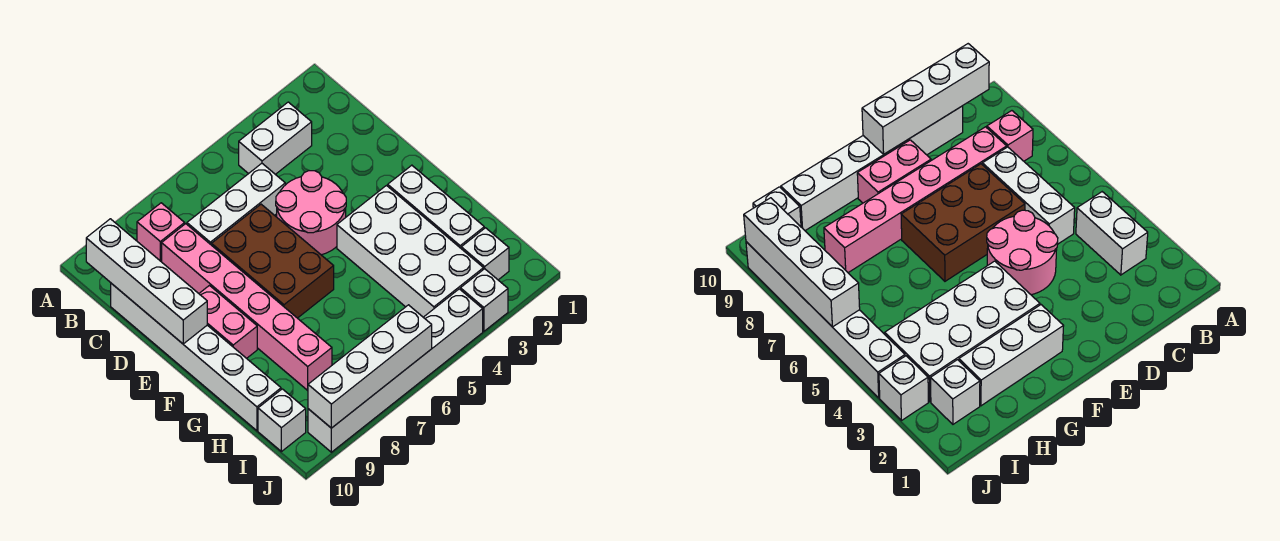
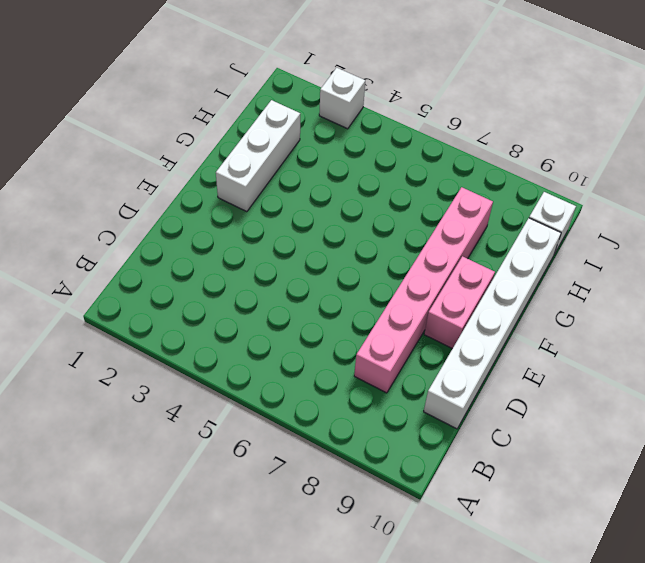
none -> white brick B3:B4 level 1
none -> pink brick B8 level 1
none -> white brick C5:C7 level 1

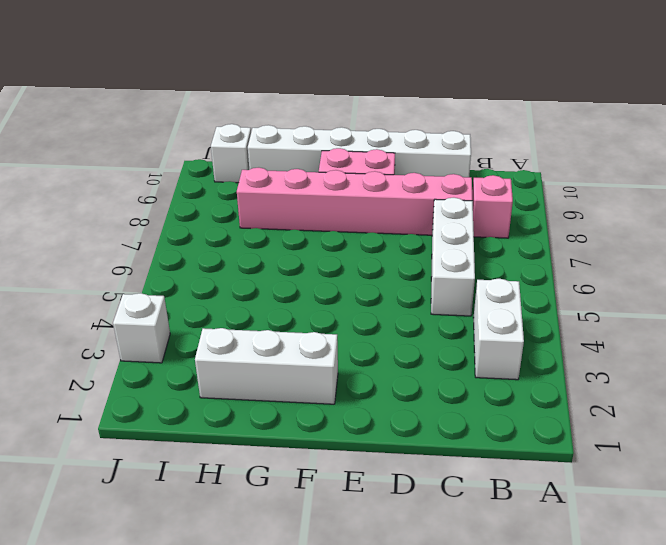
none -> pink round brick D4:E5 level 1
none -> brown brick D6:F7 level 1
none -> white brick F3:I4 level 1

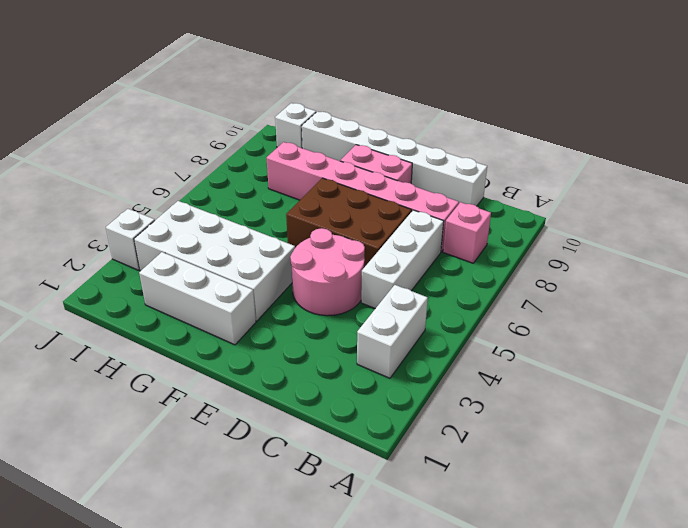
none -> white brick I2 level 1
none -> white brick J4:J9 level 1
none -> white brick B10:E10 level 2

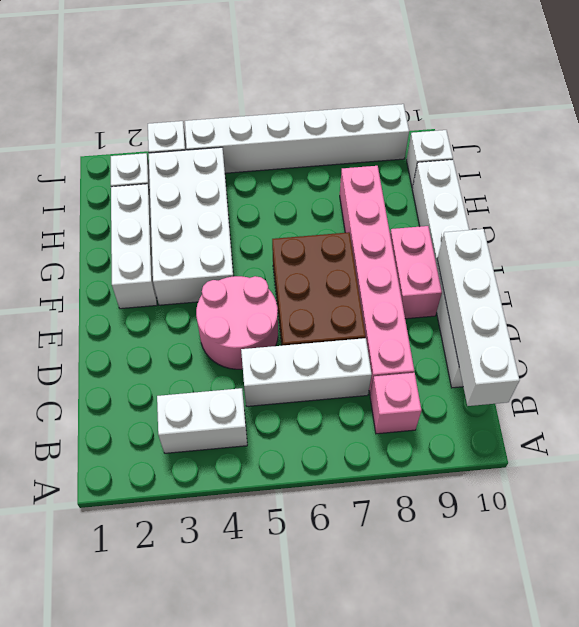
none -> white brick J6:J9 level 2

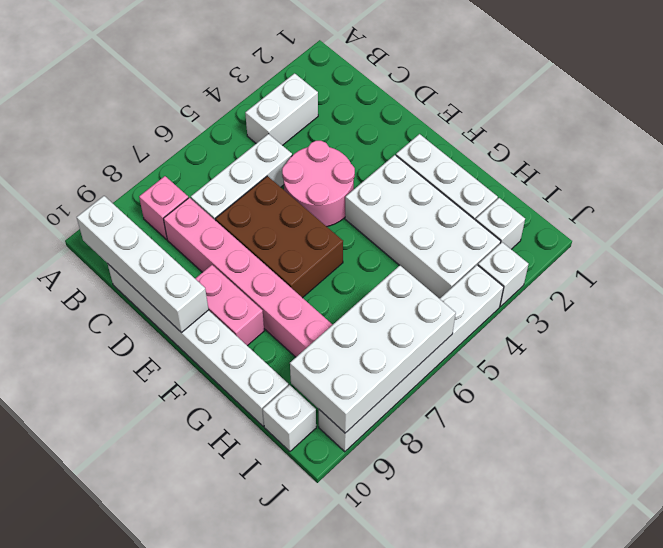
white brick I6:J9 level 2 -> white brick J6:J9 level 2

